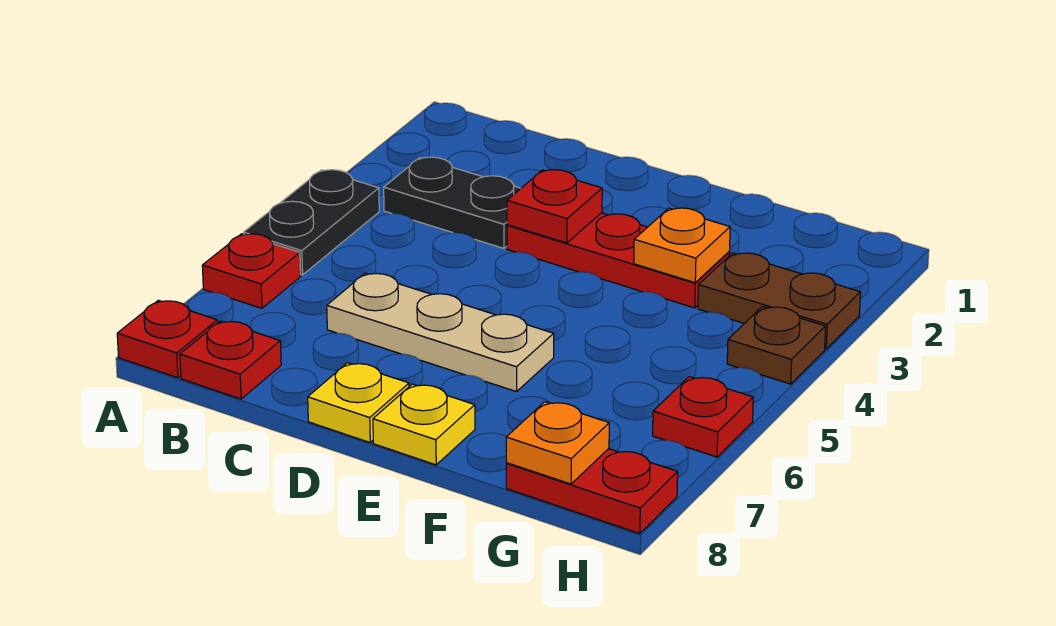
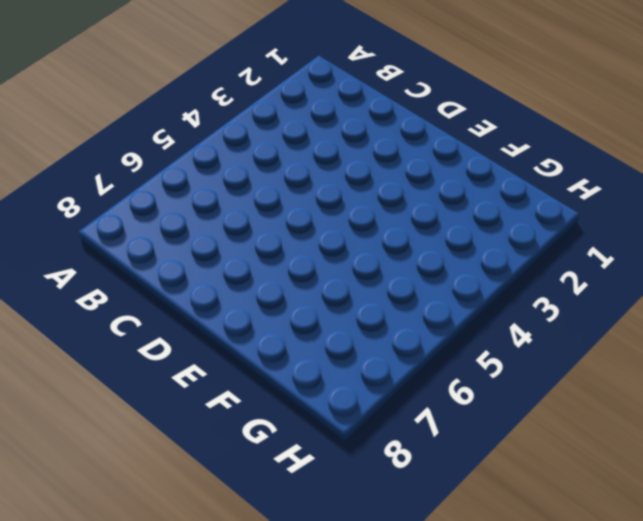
none -> black plate A4:A5 level 1
none -> red plate A6 level 1
none -> red plate A8 level 1

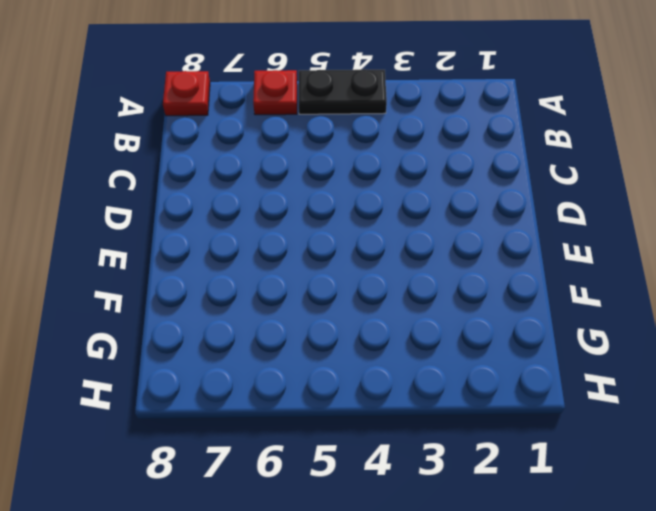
none -> black plate B3:C3 level 1
none -> red plate B8 level 1
none -> tan plate C6:E6 level 1

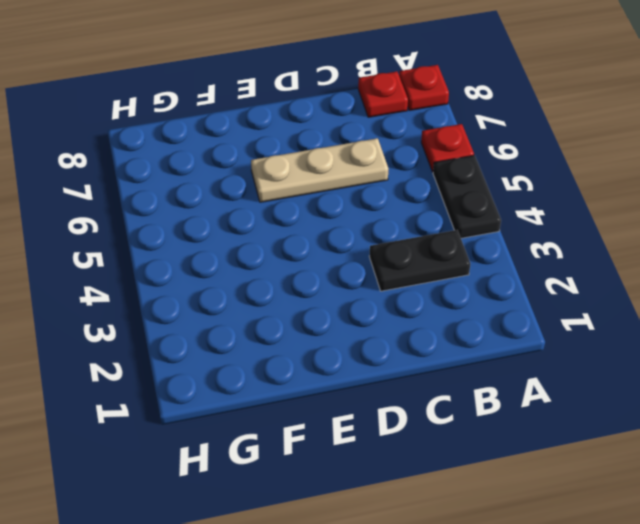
none -> red plate D3:F3 level 1
none -> yellow plate D8 level 1
none -> yellow plate E8 level 1

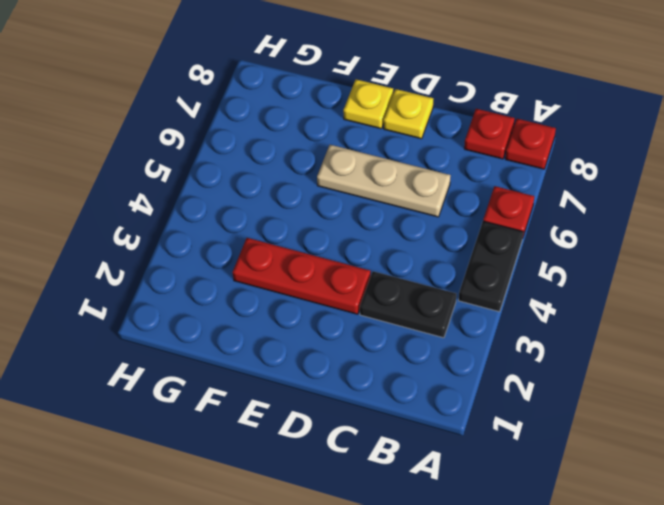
none -> brown plate G3:H3 level 1
none -> red plate G8:H8 level 1
none -> brown plate H4 level 1

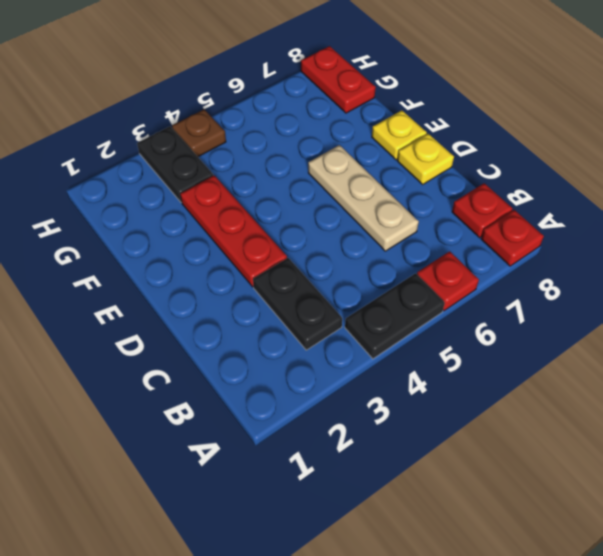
black plate G3:H3 level 1 -> brown plate G3:H3 level 1
none -> red plate H6 level 1
none -> red plate D3 level 2
none -> orange plate F3 level 2

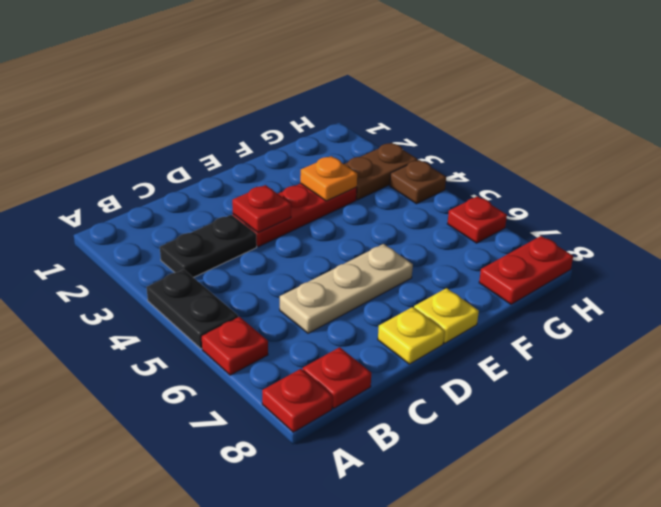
none -> orange plate G8 level 2

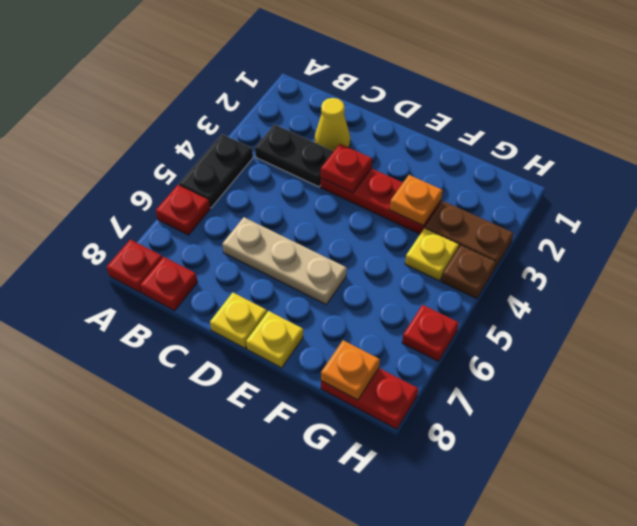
yellow cone C2 level 1 -> none
yellow plate G4 level 1 -> none

